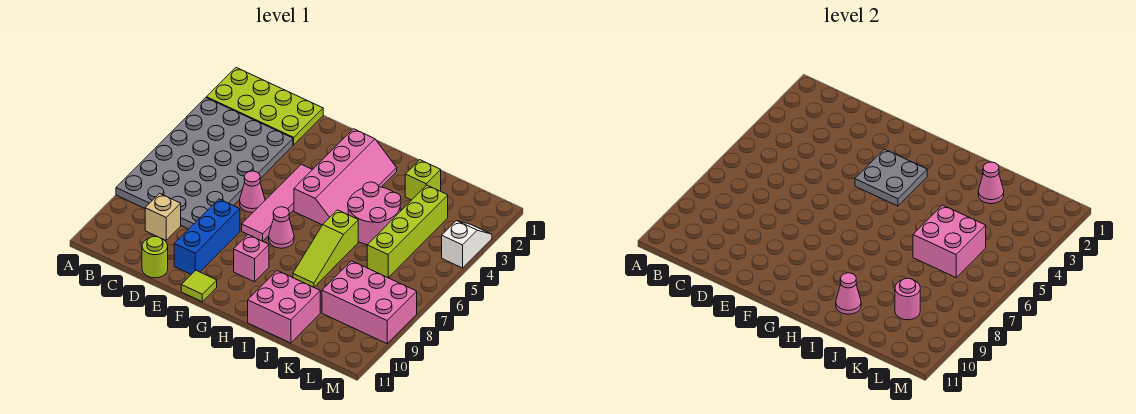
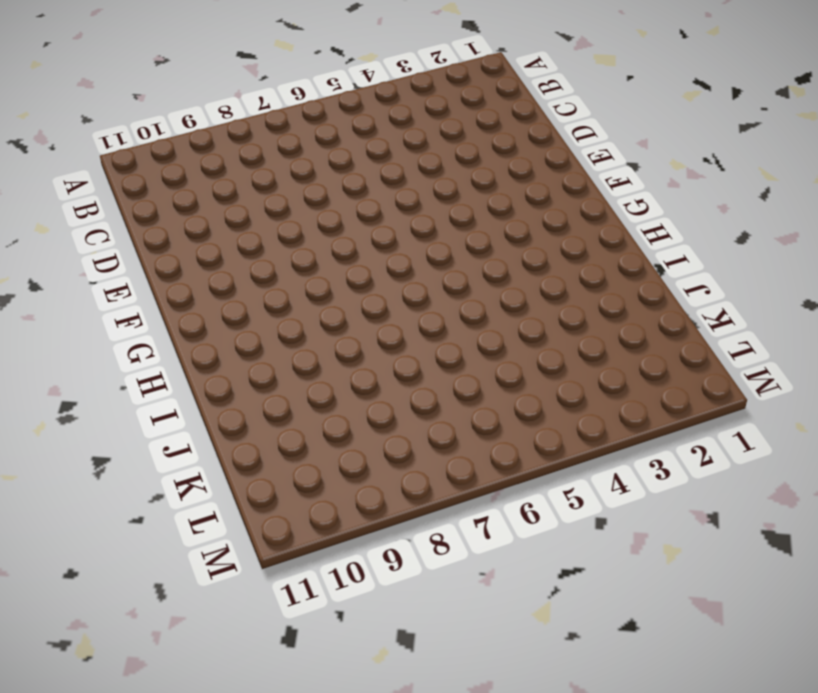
none -> lime plate A1:D2 level 1
none -> grey plate A3:D8 level 1
none -> tan brick C9 level 1

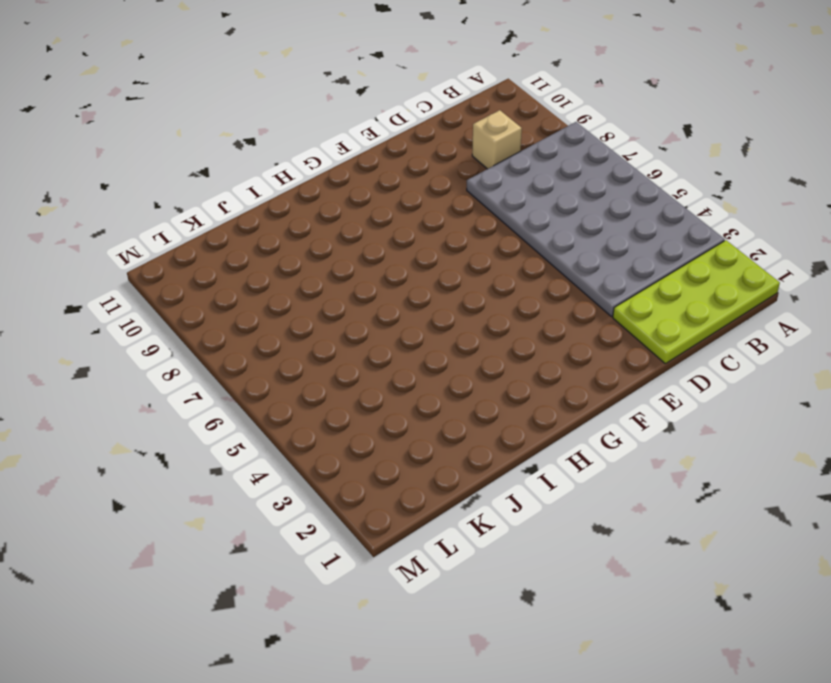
none -> lime round brick D11 level 1
none -> pink cone E6 level 1
none -> blue brick E8:E10 level 1

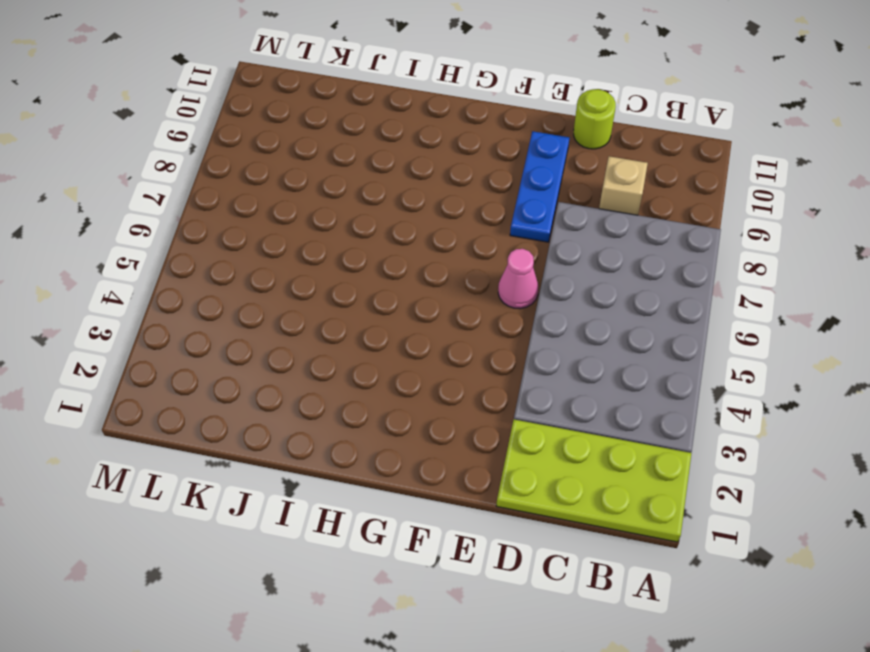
blue plate E8:E10 level 1 -> blue brick E8:E10 level 1
none -> pink tile F4:F7 level 1
none -> lime tile F11 level 1
none -> pink slope G2:H5 level 1 top G

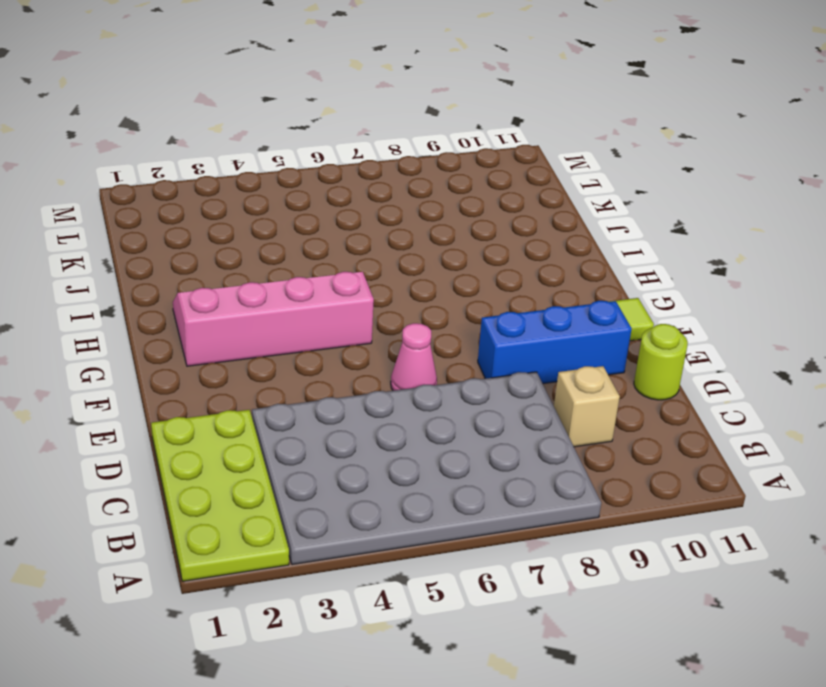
none -> pink tile F4:F7 level 1
none -> pink cone G7 level 1
none -> pink brick G9 level 1

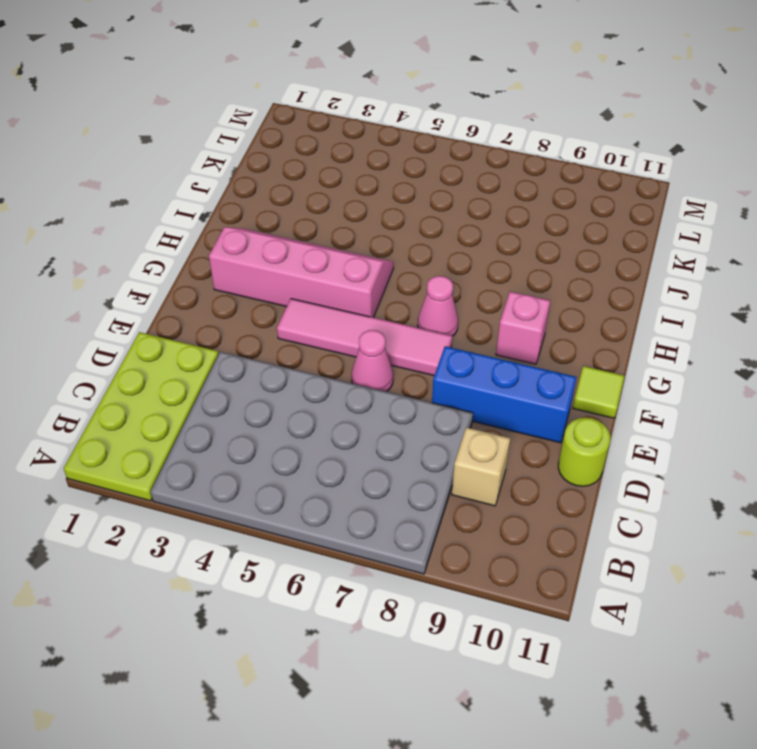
none -> pink round brick I4:J5 level 1
none -> lime slope I6:I8 level 1 top 6
none -> pink brick I10:J11 level 1

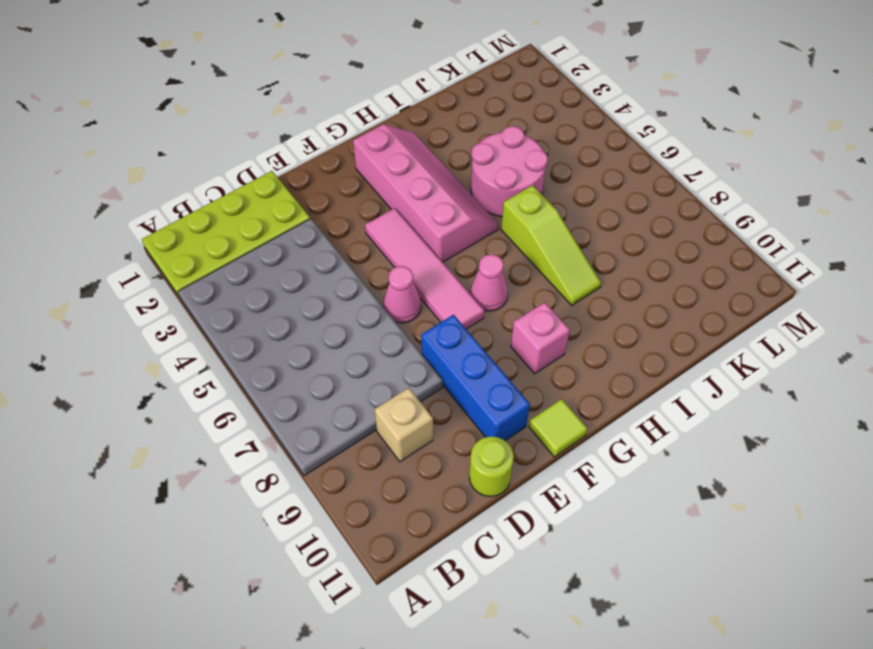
none -> pink brick I10:J11 level 1
none -> lime brick J2 level 1
none -> lime brick K3:K6 level 1

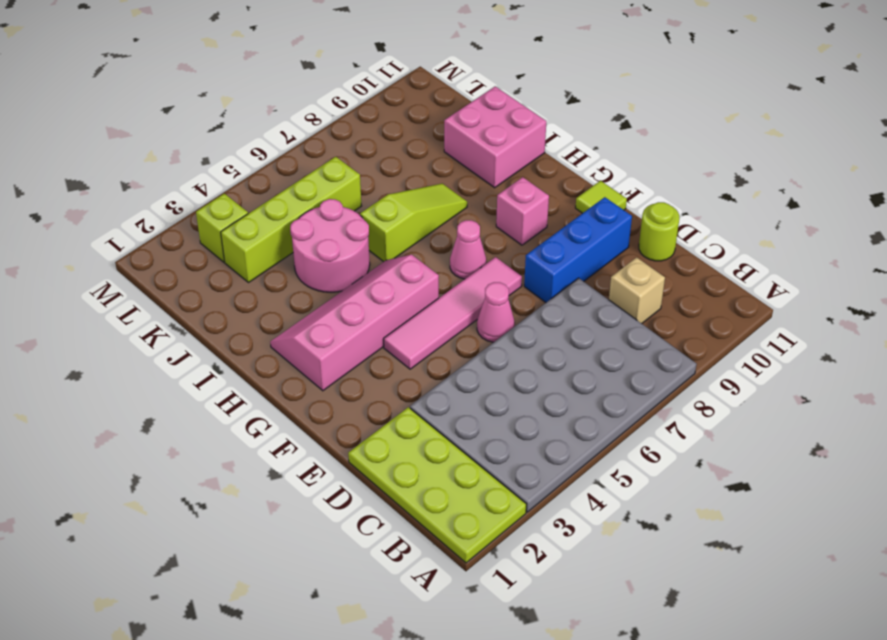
lime brick L3 level 1 -> lime brick J2 level 1
none -> pink brick K8:M9 level 1
none -> white slope M3:M4 level 1 top 4
none -> grey plate F3:G4 level 2

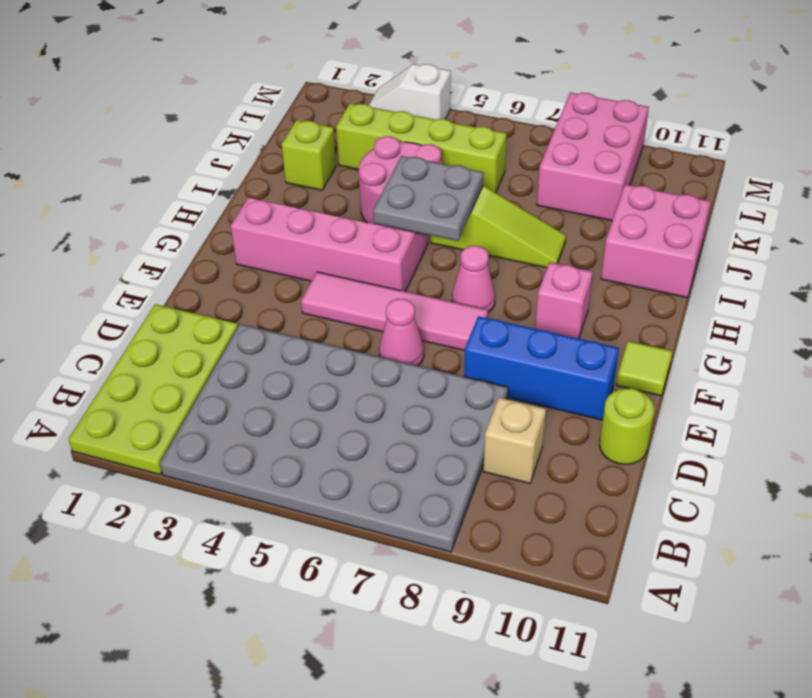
grey plate H5:I6 level 2 -> grey plate F3:G4 level 2
none -> pink cone I10 level 2
none -> pink cone J2 level 2
none -> pink brick J5:K6 level 2

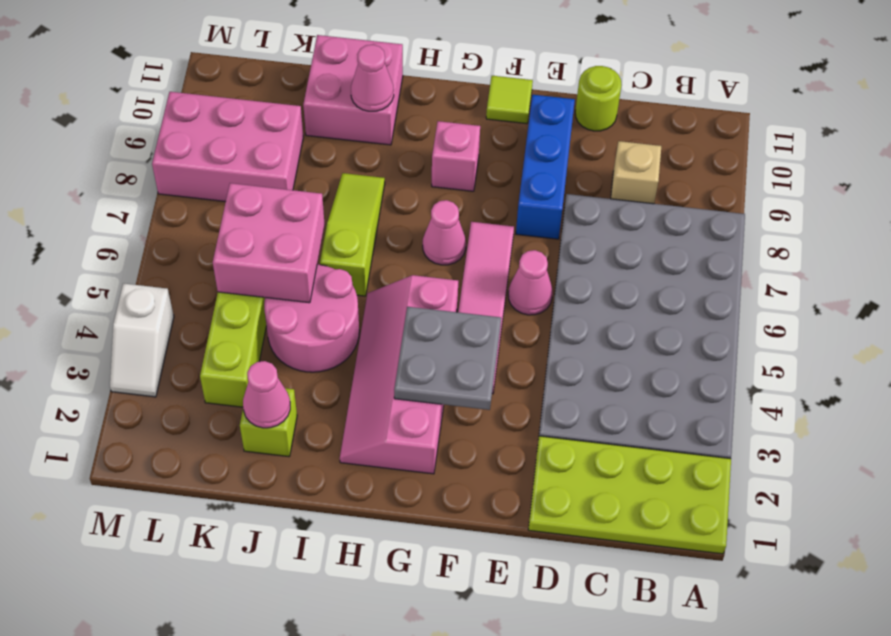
none -> pink round brick K9 level 2

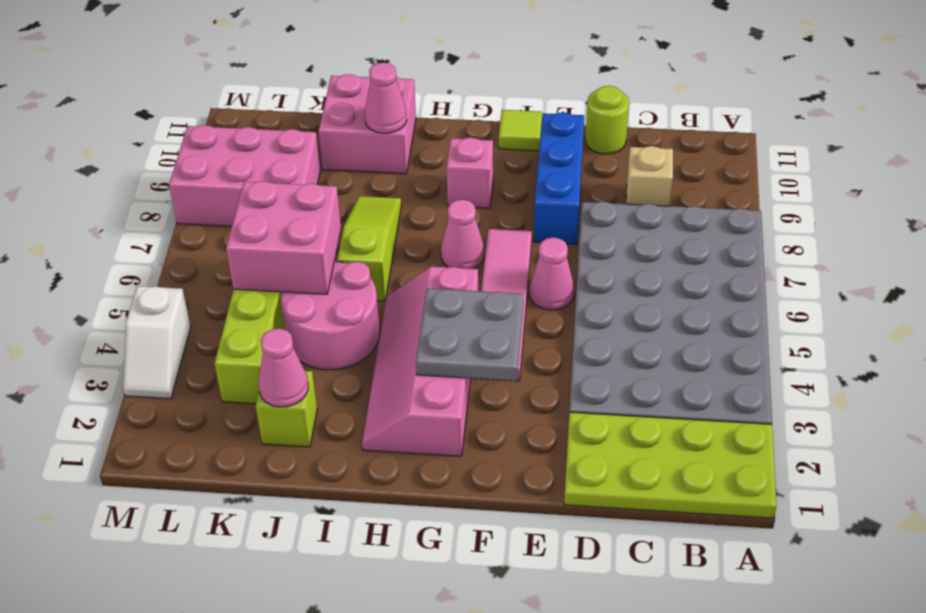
none -> pink round brick K9 level 2

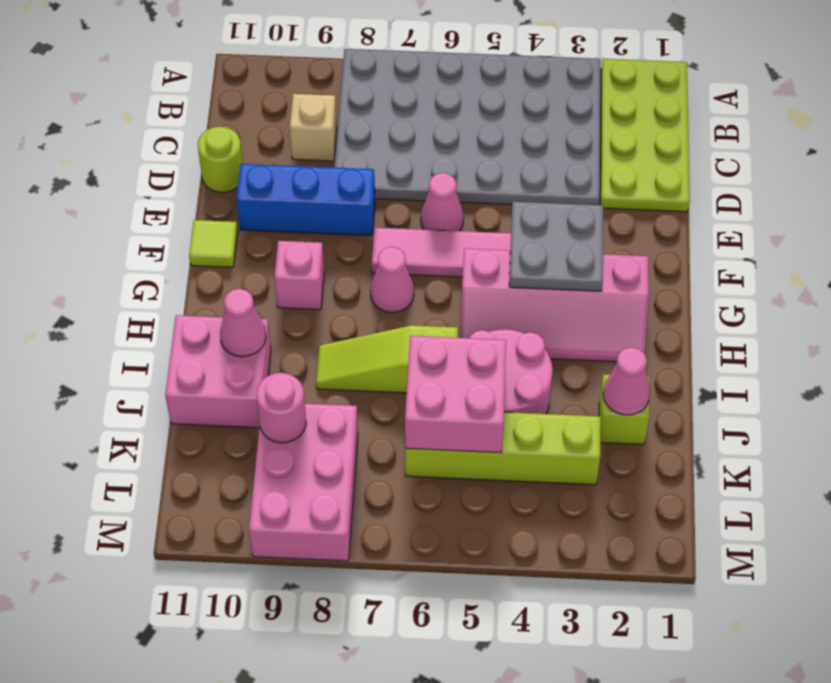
none -> white slope M3:M4 level 1 top 4

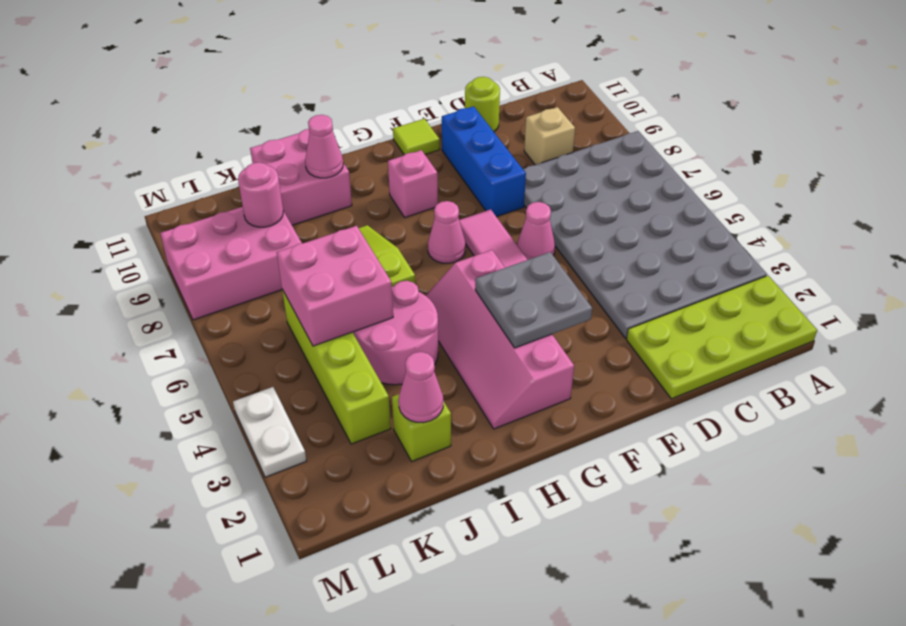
white plate M3:M4 level 1 -> white slope M3:M4 level 1 top 4

